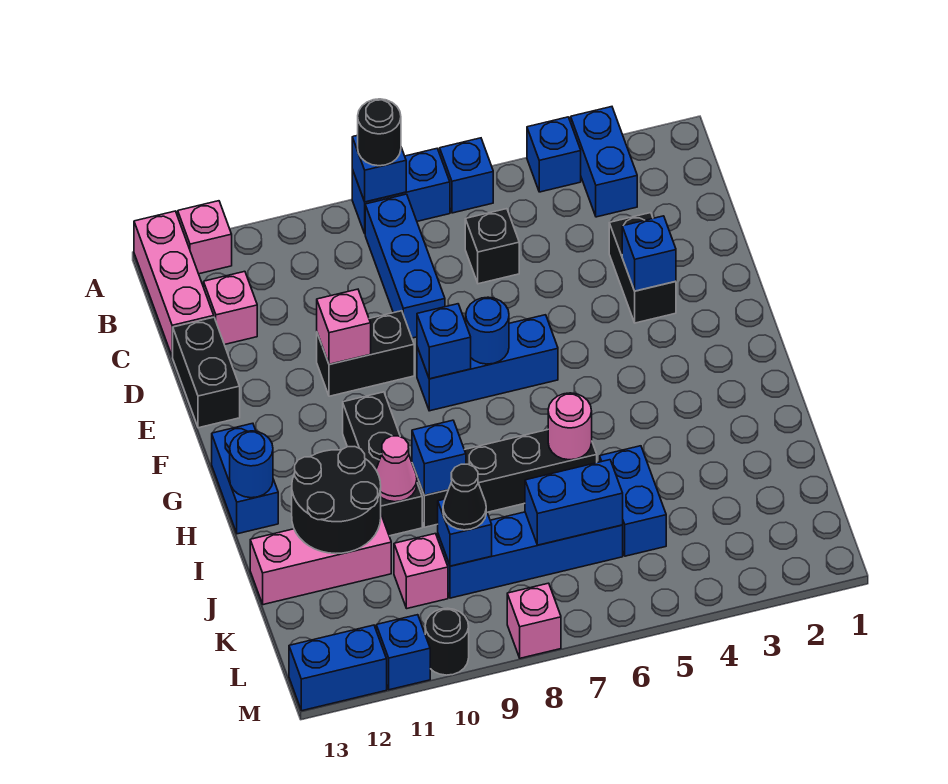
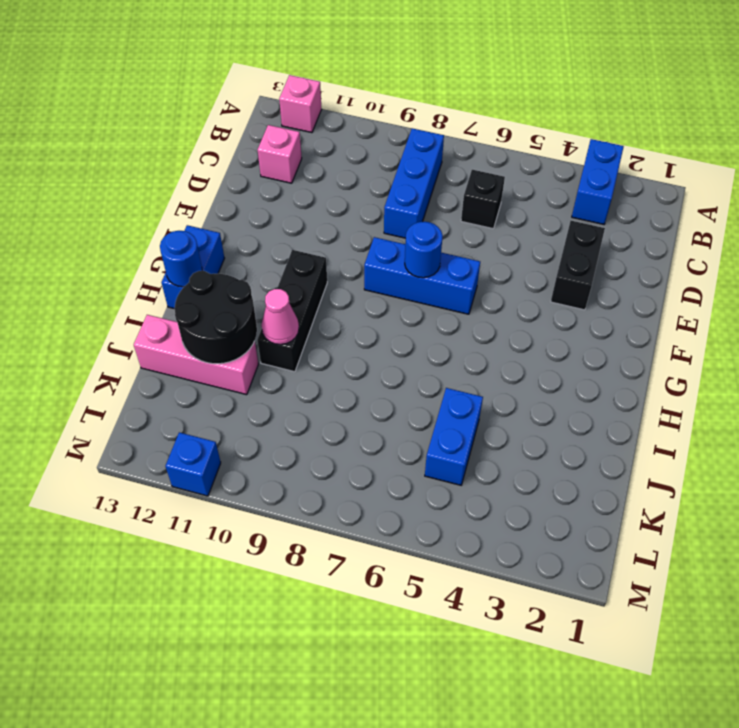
none -> blue brick A4 level 1
none -> blue brick A6 level 1
none -> blue brick A7:A8 level 1
none -> pink brick A13:C13 level 1

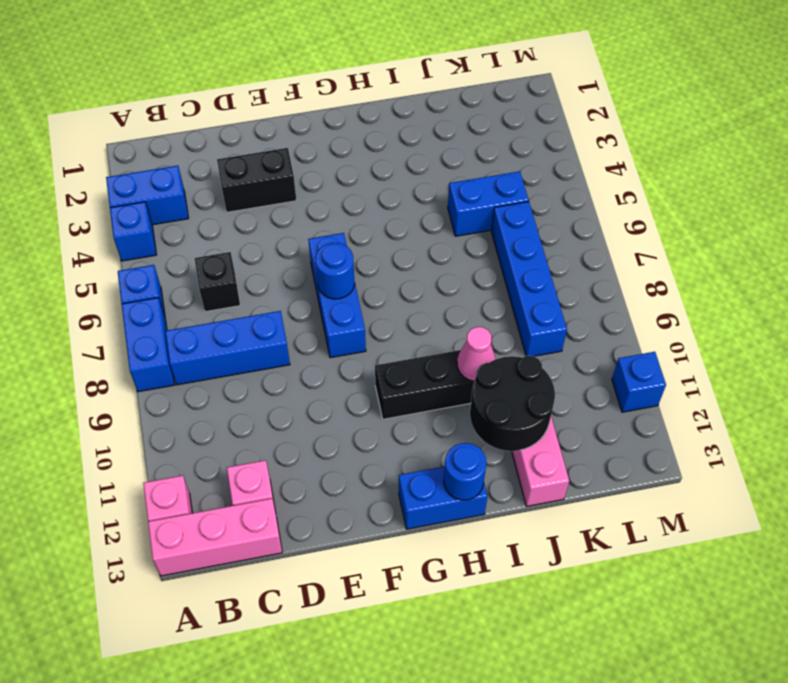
none -> black brick D13:E13 level 1
none -> black brick E9:E10 level 1
none -> black brick I6:I9 level 1
none -> pink brick K10 level 1

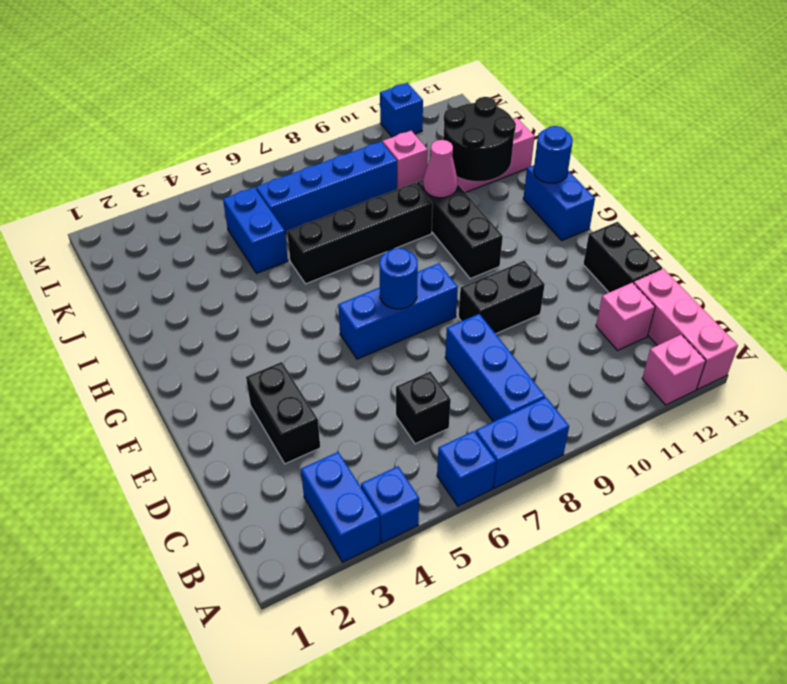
none -> pink brick M8 level 1
none -> black round brick M10 level 1
none -> blue brick M12:M13 level 1
none -> blue brick A8 level 2

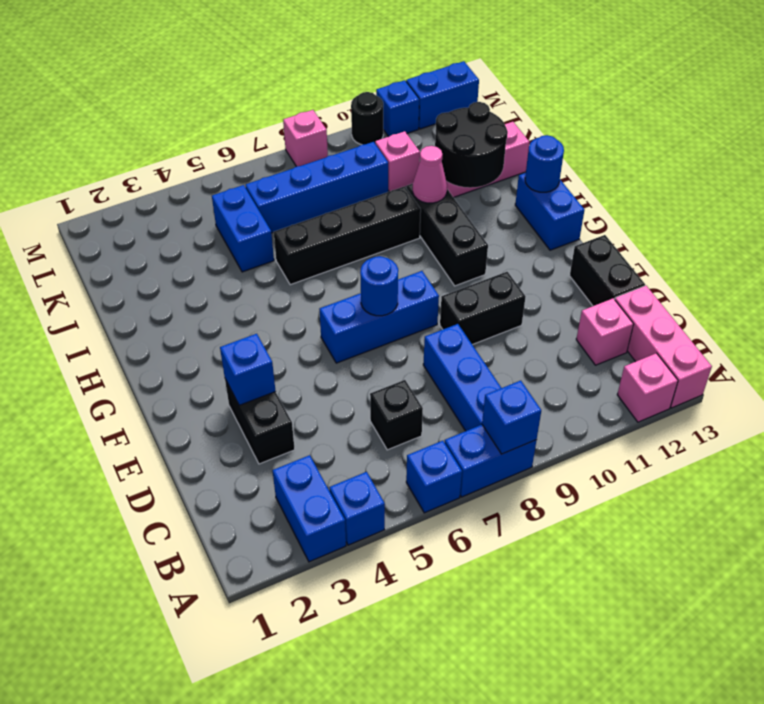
none -> pink brick E10 level 2
none -> blue brick F8 level 2
none -> pink round brick I6 level 2
none -> blue brick I9 level 2

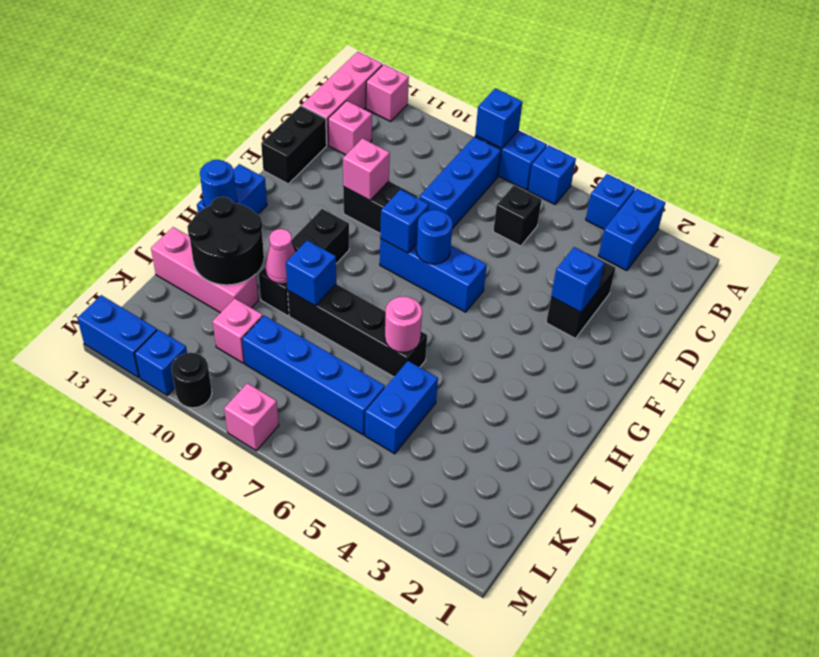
none -> blue brick K6:K7 level 2
none -> blue brick K9 level 2
none -> black round brick A8 level 3
none -> black cone K9 level 3

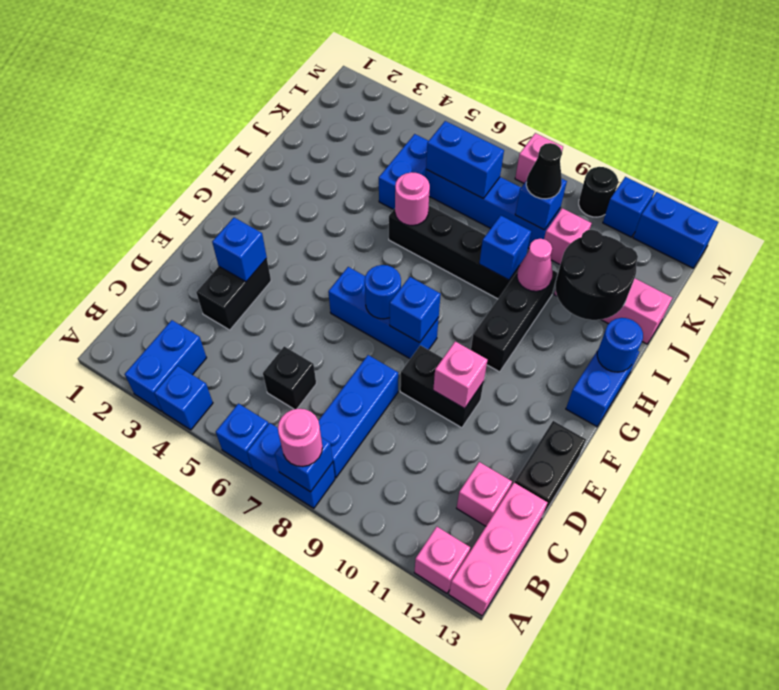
pink round brick A8 level 3 -> black round brick A8 level 3

